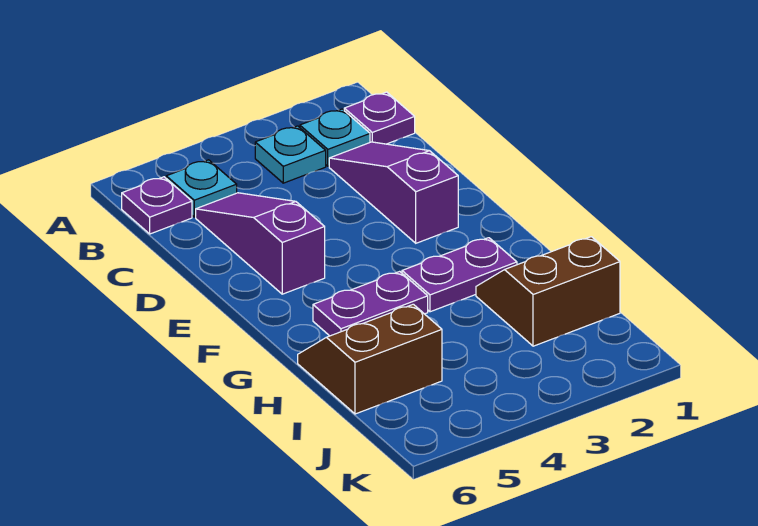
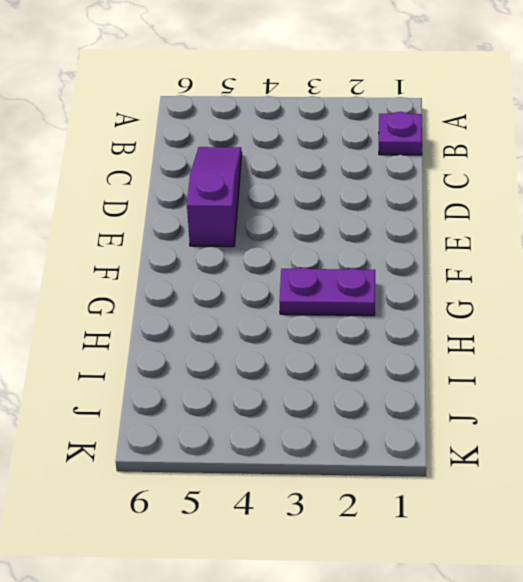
none -> cyan plate B2 level 1
none -> cyan plate B3 level 1

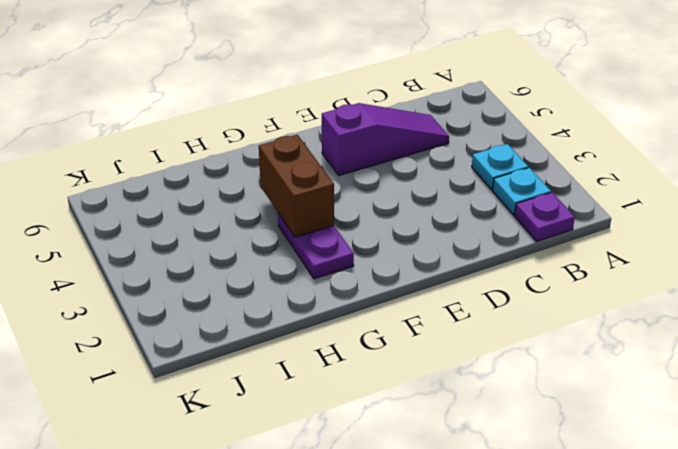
brown brick G3:G4 level 2 -> none
none -> cyan plate B5 level 1
none -> purple plate B6 level 1

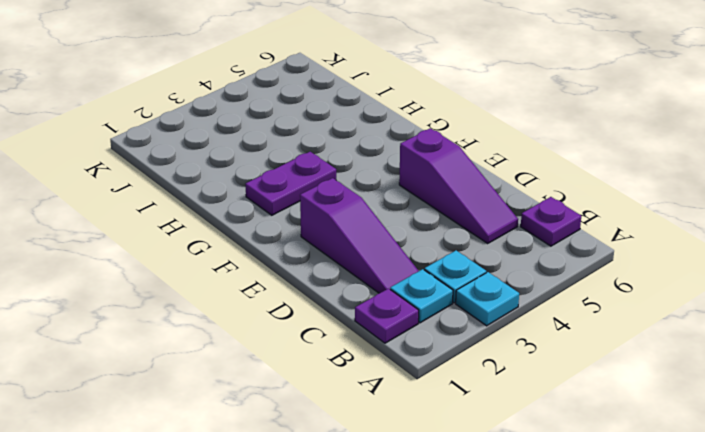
cyan plate A3 level 1 -> cyan plate B5 level 1
none -> purple plate G4:G5 level 1
none -> brown slope H1:I2 level 1 top I

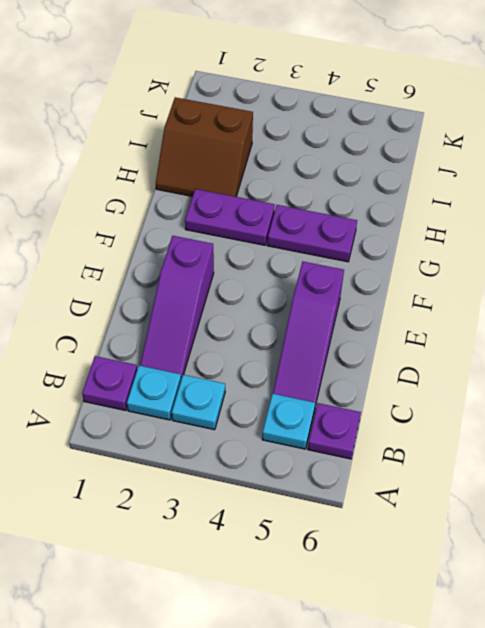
none -> brown slope H5:I6 level 1 top I

